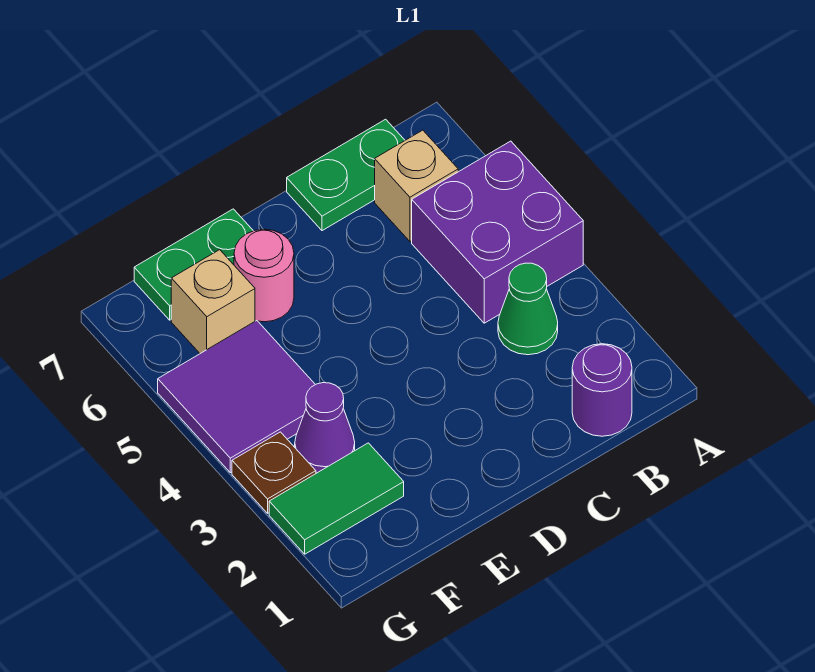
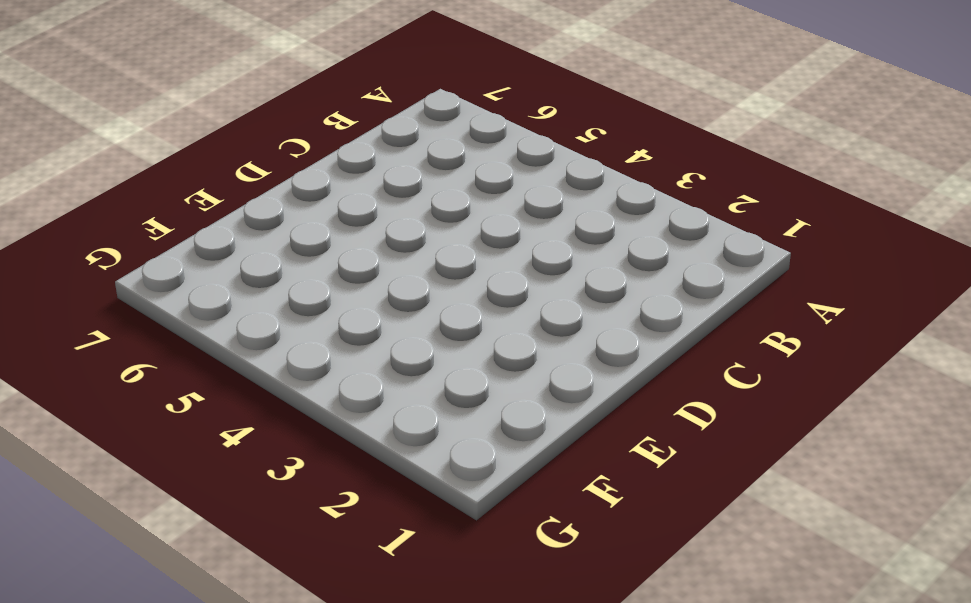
none -> purple brick A4:B5 level 1
none -> purple round brick B1 level 1
none -> green cone B3 level 1

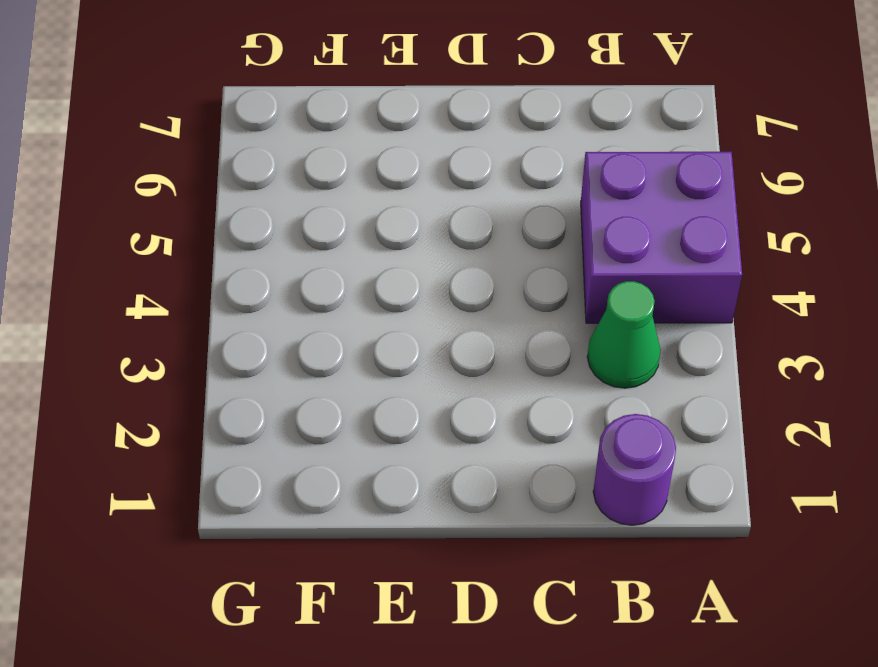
none -> tan brick B6 level 1
none -> green plate B7:C7 level 1
none -> pink round brick E6 level 1

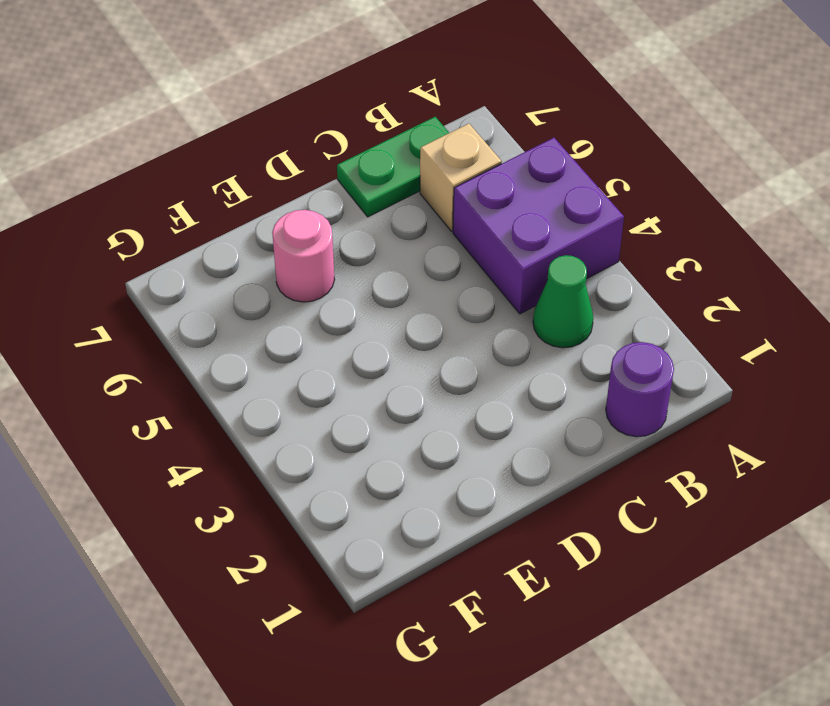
none -> green plate E7:F7 level 1
none -> green tile F2:G2 level 1
none -> purple cone F3 level 1

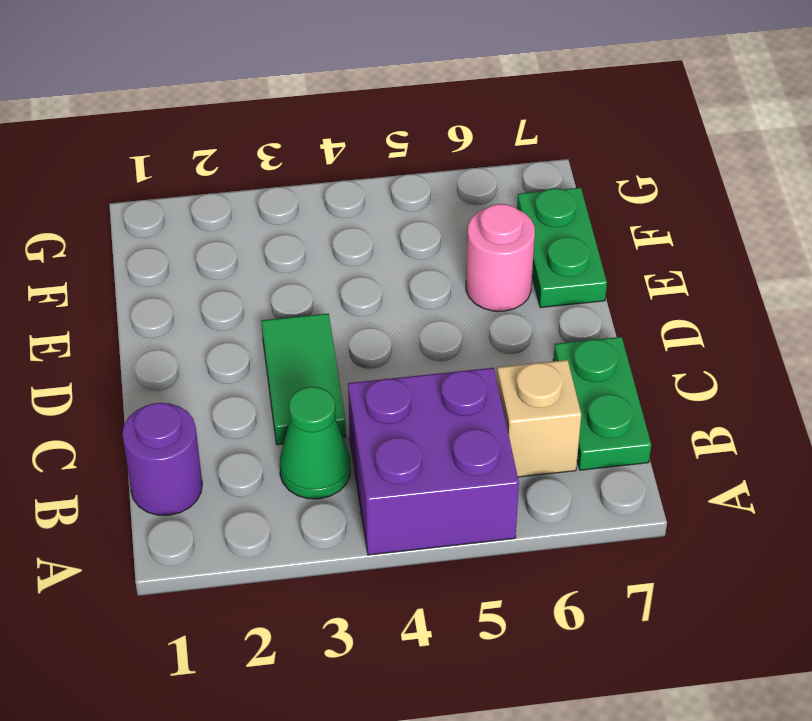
green tile C3:D3 level 1 -> green tile F2:G2 level 1
none -> purple cone F3 level 1
none -> purple tile F4:G5 level 1
none -> tan brick F6 level 1

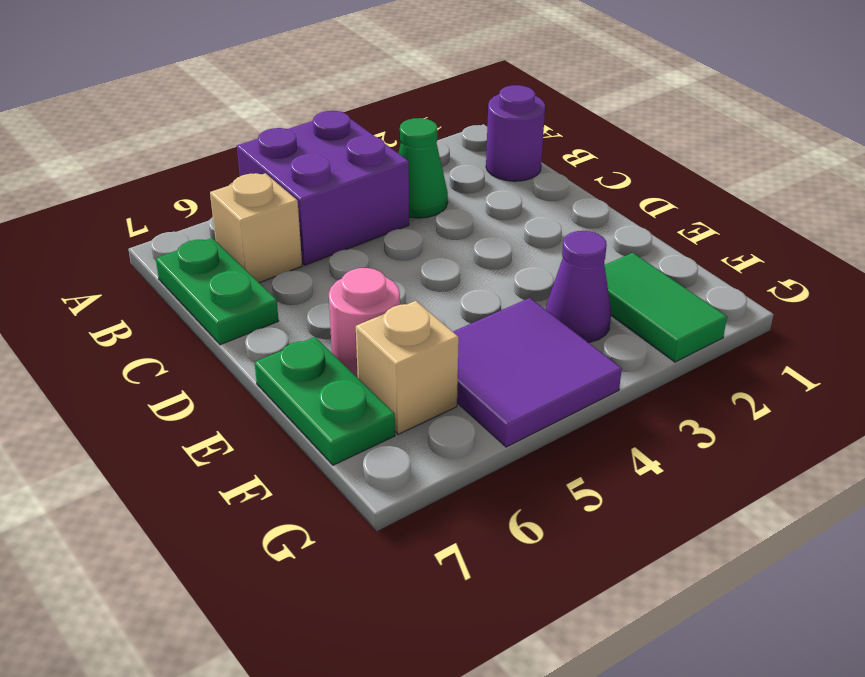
none -> brown plate G3 level 1

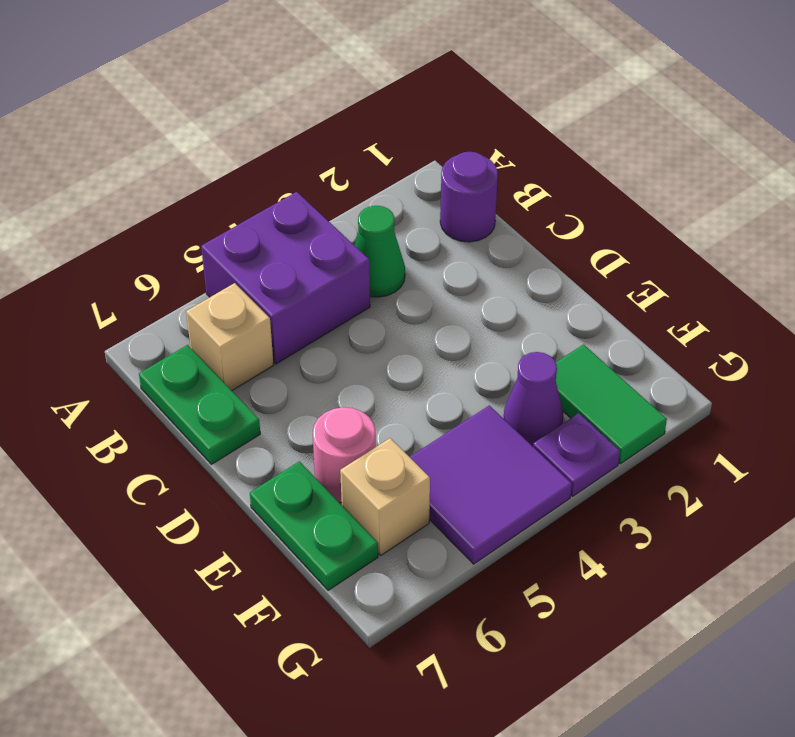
purple plate G3 level 1 -> brown plate G3 level 1

